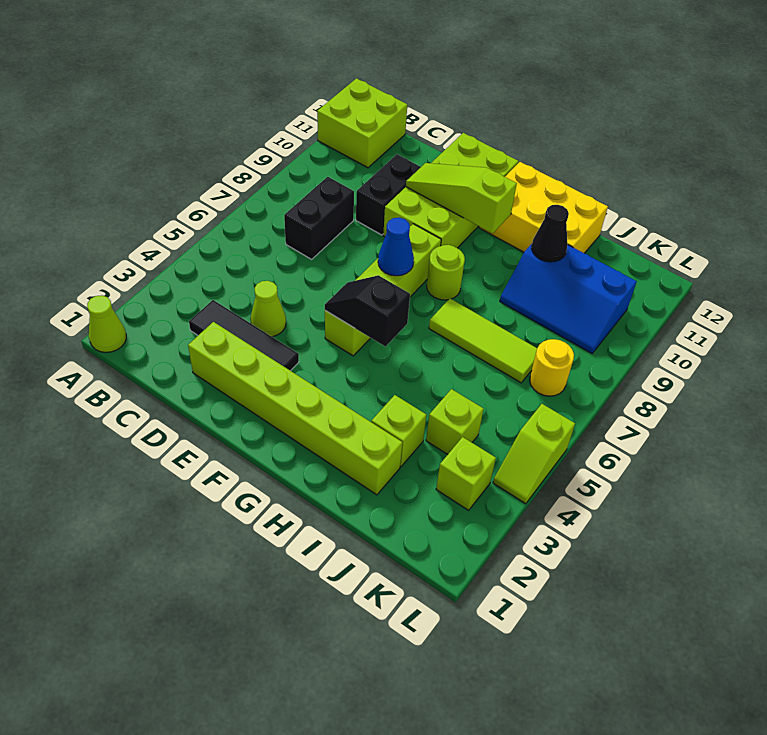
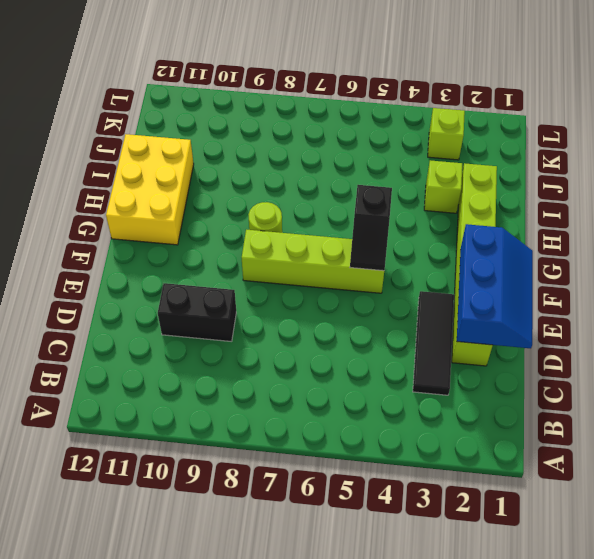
blue slope D1:F2 level 2 top 2 -> blue slope I9:K10 level 1 top 10
none -> lime cone A1 level 1
none -> lime brick A11:B12 level 1
none -> black brick C7:C8 level 1

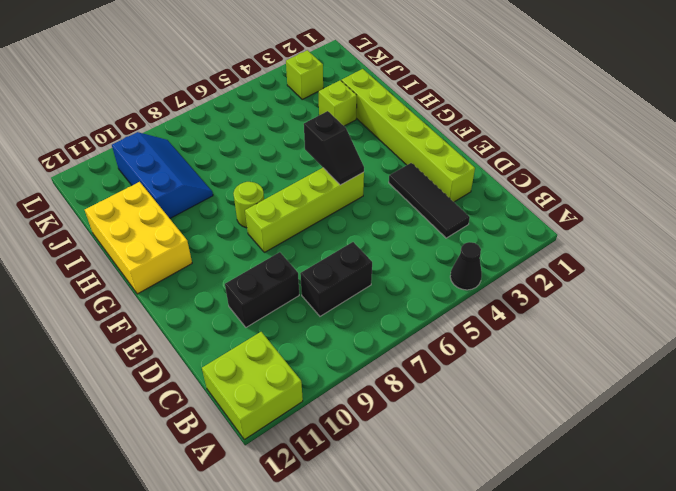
black cone A4 level 1 -> black cone I10 level 2
none -> lime cone A1 level 1
none -> lime cone D4 level 1
none -> lime brick E9:F12 level 1

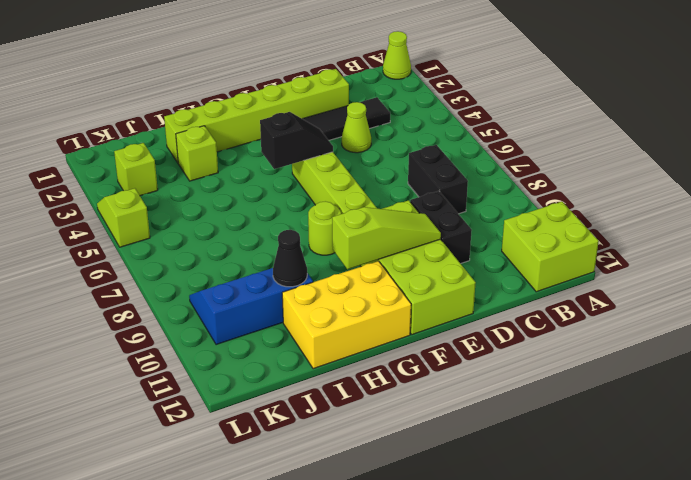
none -> lime tile H7:J7 level 1
none -> lime brick J4 level 1
none -> yellow round brick K7 level 1

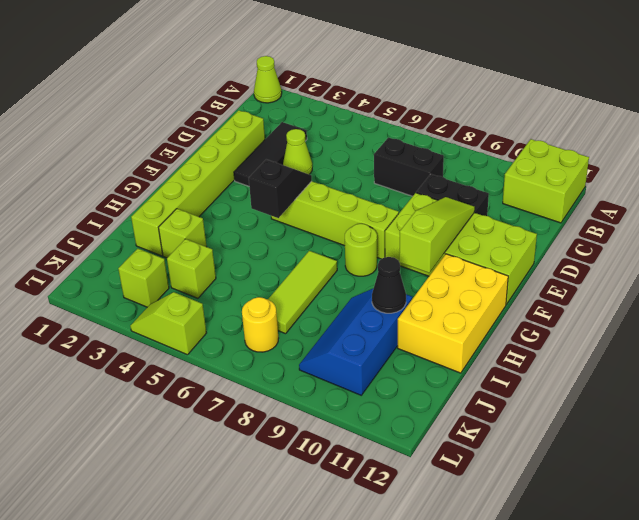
none -> blue cone F7 level 2

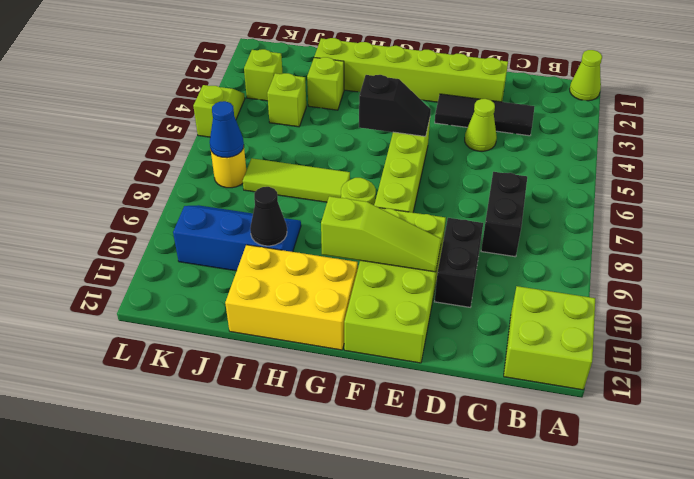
blue cone K7 level 2 -> blue cone F7 level 2

